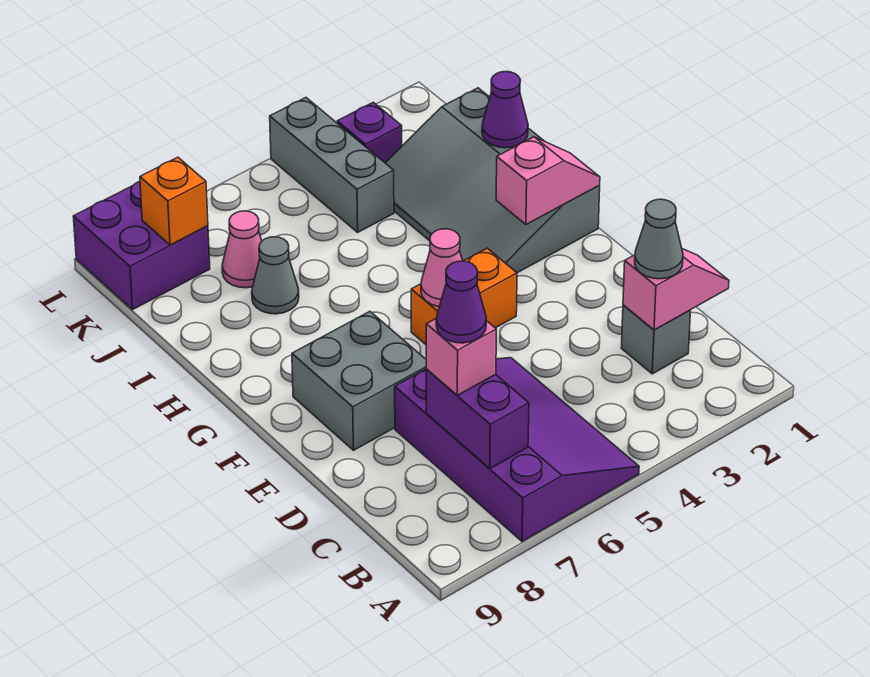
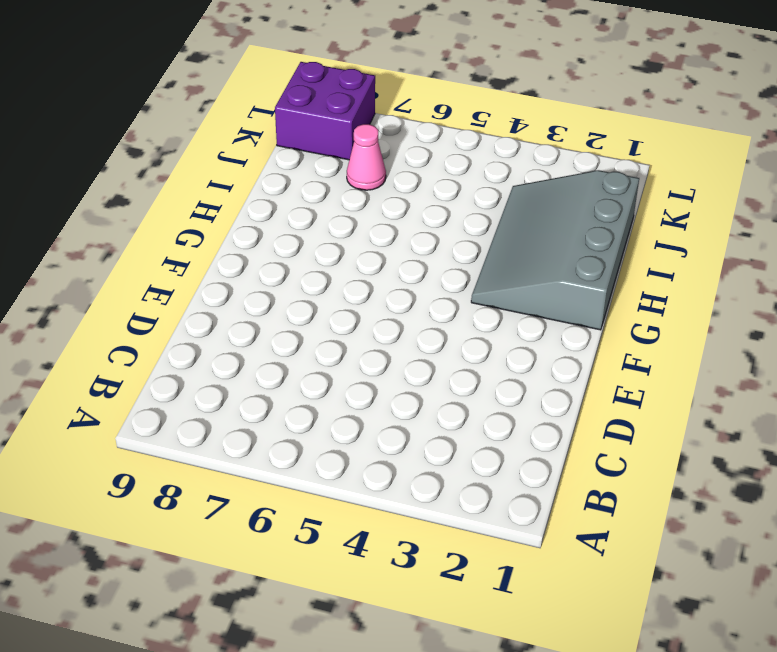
none -> purple slope A5:D7 level 1 top 7
none -> grey brick C2 level 1
none -> grey brick E7:F8 level 1

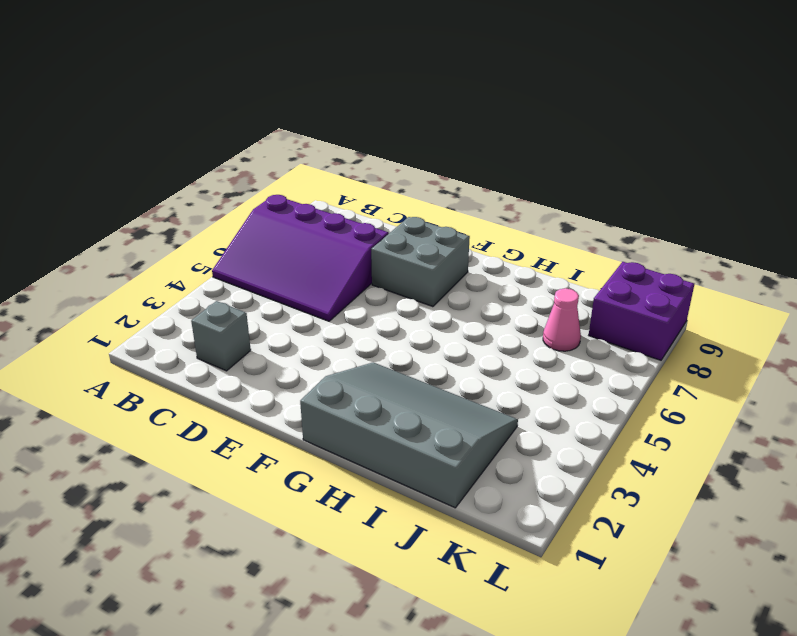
none -> orange brick F4:F5 level 1
none -> grey cone I7 level 1
none -> grey brick J4:L4 level 1

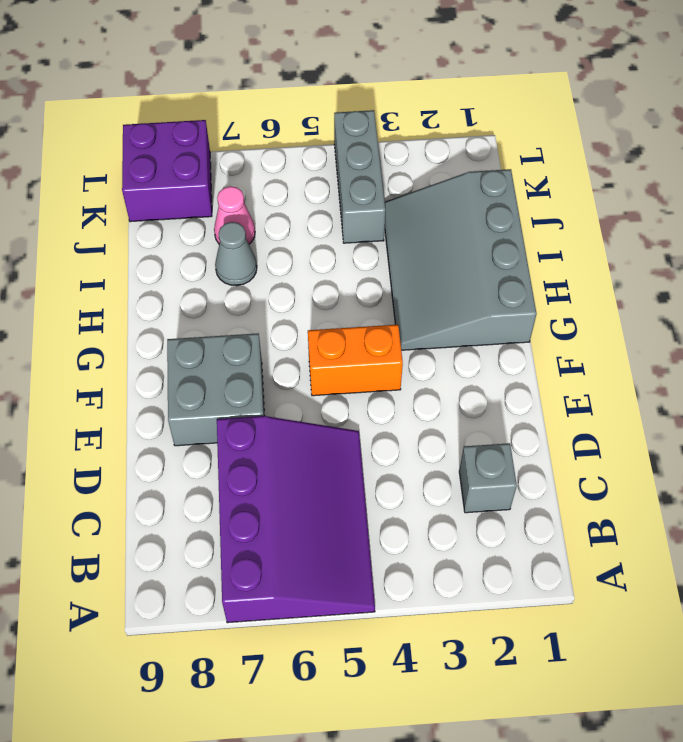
none -> purple brick K3 level 1
none -> purple brick B7:C7 level 2
none -> pink slope C1:C2 level 2 top 2

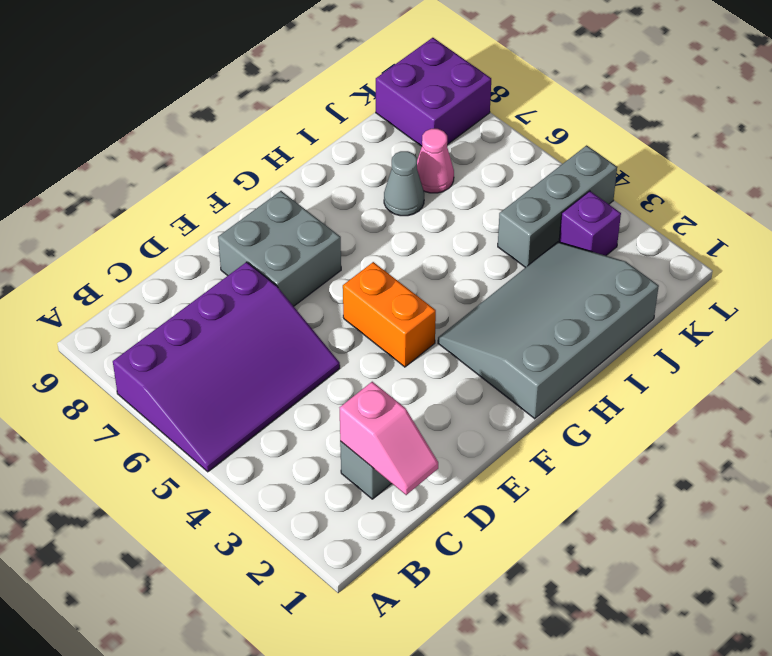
none -> purple brick B7:C7 level 2
none -> pink cone F5 level 2
none -> pink slope G1:G2 level 2 top 2

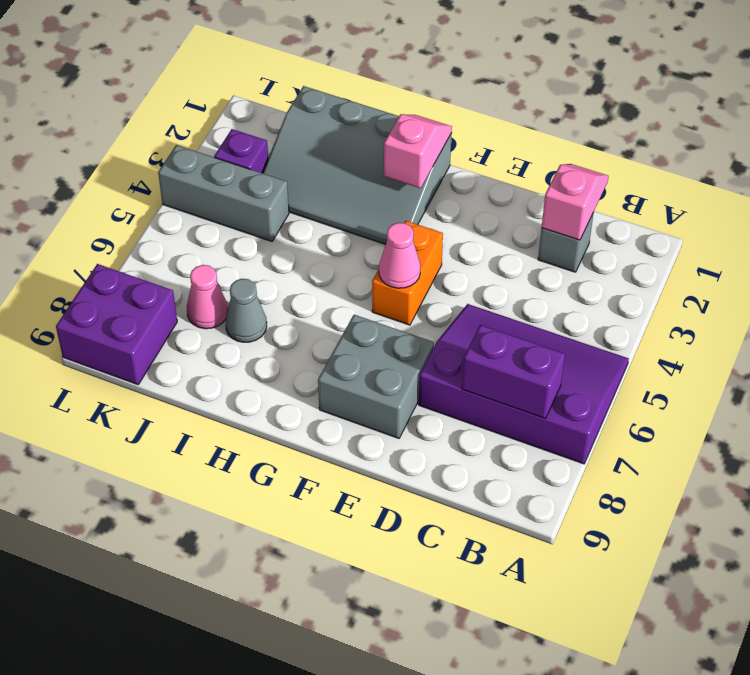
none -> purple cone I1 level 2
none -> orange brick K8 level 2
none -> grey cone C2 level 3

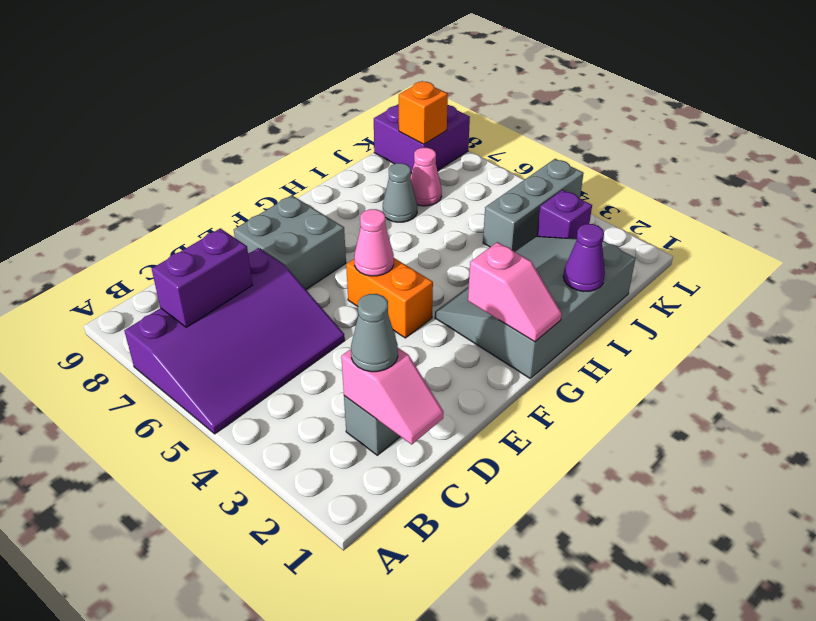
none -> pink brick C7 level 3
none -> purple cone C7 level 4

